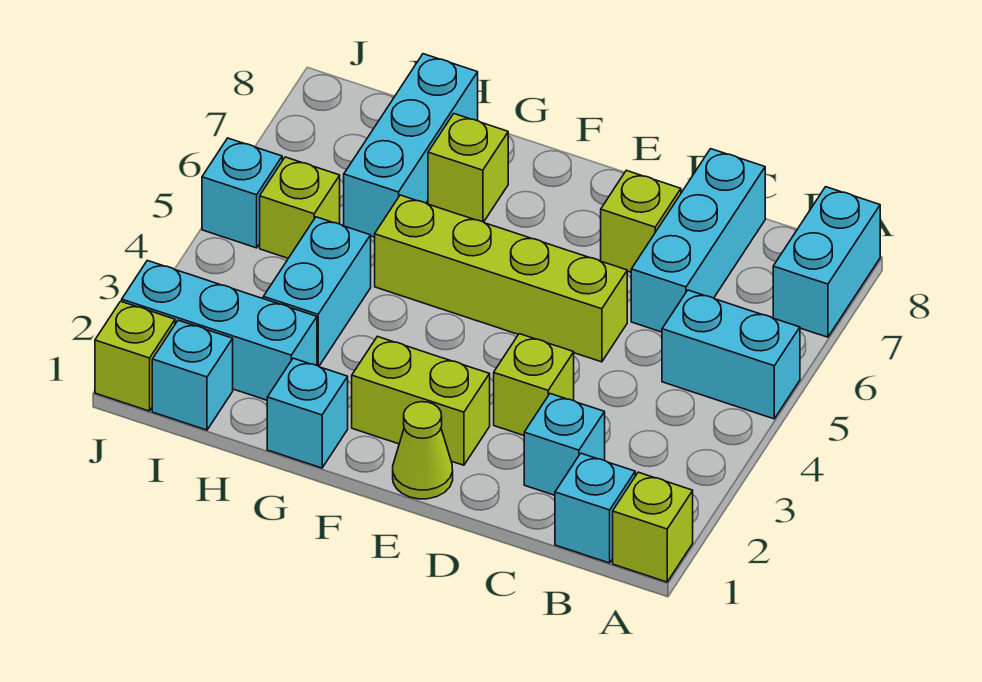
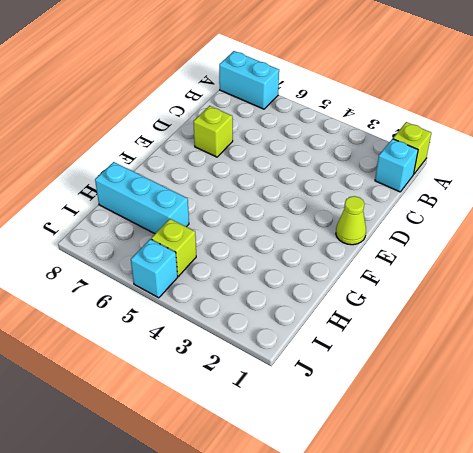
none -> cyan brick A5:B5 level 1
none -> cyan brick C2 level 1
none -> cyan brick C6:C8 level 1

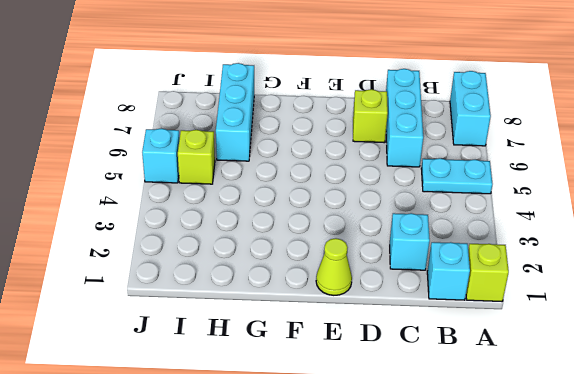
cyan plate A5:B5 level 1 -> cyan brick A5:B5 level 1
none -> lime brick D3 level 1
none -> lime brick D5:G5 level 1
none -> lime brick E2:F2 level 1

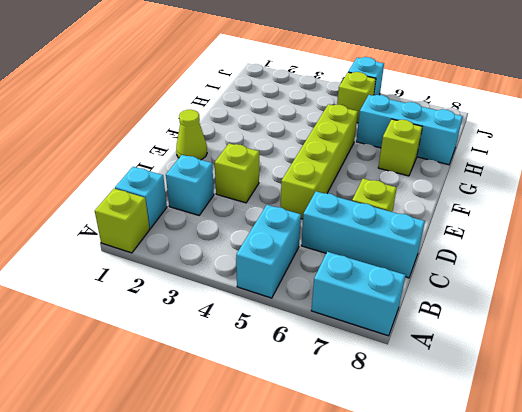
none -> lime brick E2:F2 level 1
none -> cyan brick G1 level 1
none -> cyan brick H2:J2 level 1

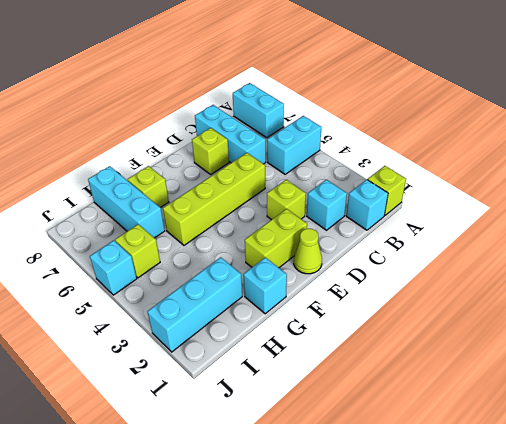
none -> cyan brick H3:H4 level 1
none -> cyan brick I1 level 1
none -> lime brick J1 level 1

